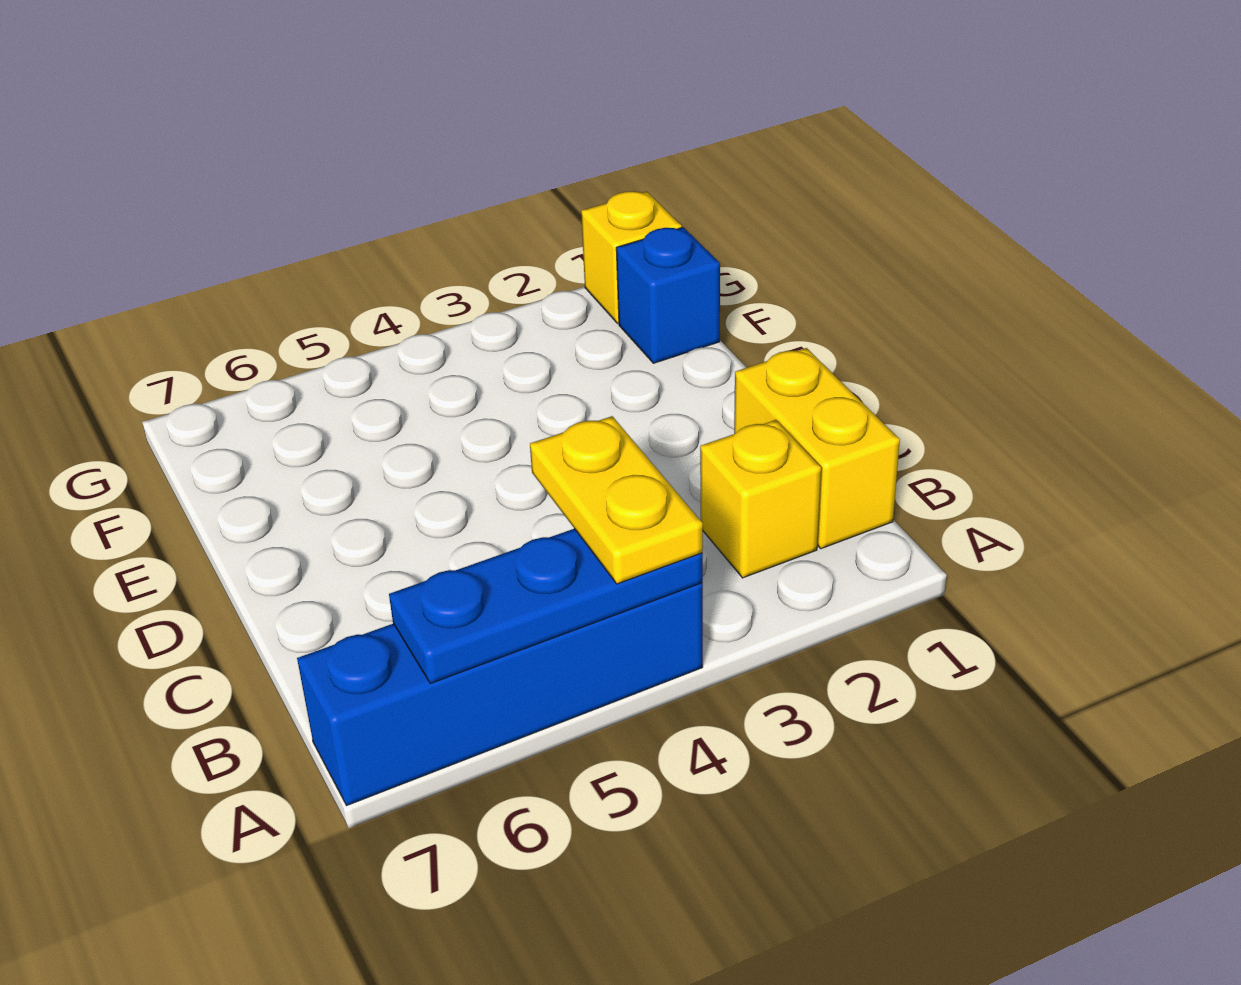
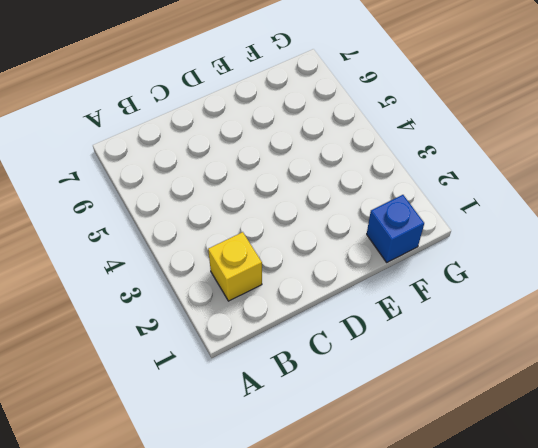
none -> blue brick A4:A7 level 1
none -> yellow brick B1:C1 level 1

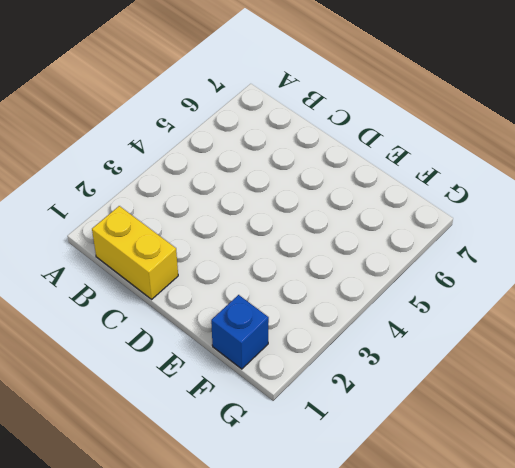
none -> blue brick A4:A7 level 1
none -> yellow brick B2 level 1

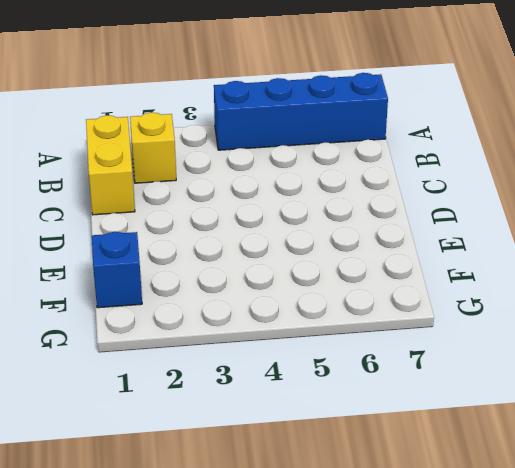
none -> yellow brick G1 level 1
none -> blue plate A4:A6 level 2

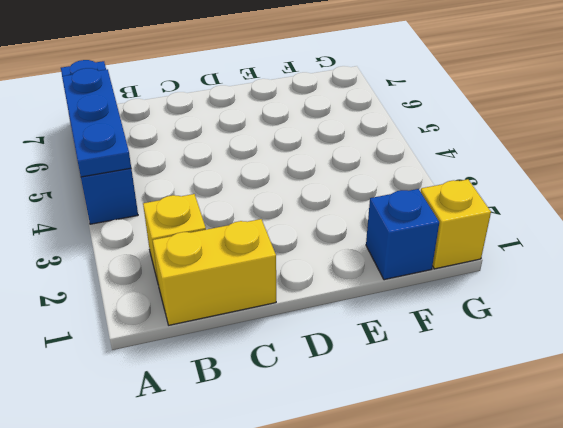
none -> yellow plate A4:B4 level 3

